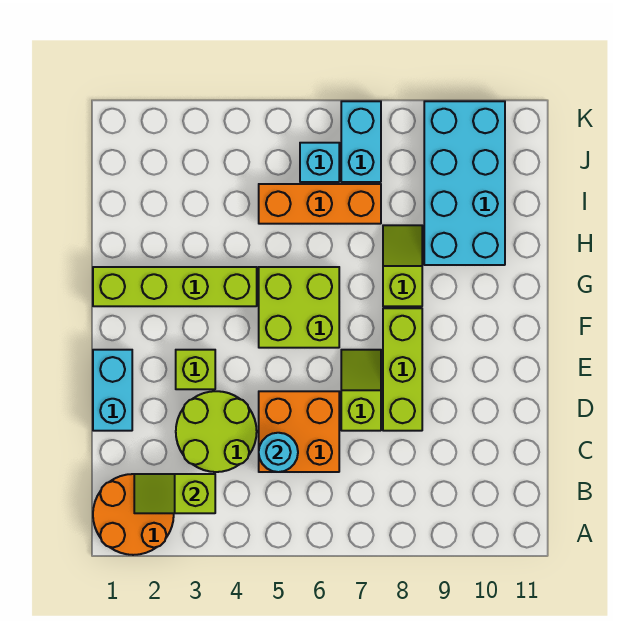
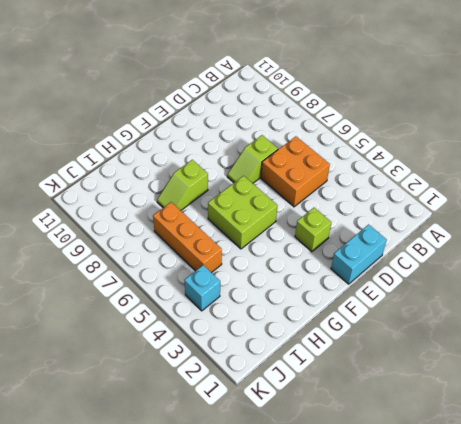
cyan brick J4 level 1 -> cyan brick J6 level 1
none -> orange round brick A1:B2 level 1
none -> lime round brick C3:D4 level 1
none -> lime brick D8:F8 level 1

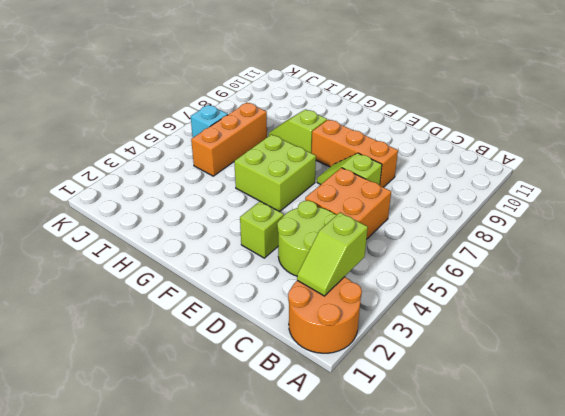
orange brick D8:F8 level 1 -> lime brick D8:F8 level 1
none -> cyan brick D1:E1 level 1
none -> lime brick G1:G4 level 1
none -> cyan brick H9:K10 level 1

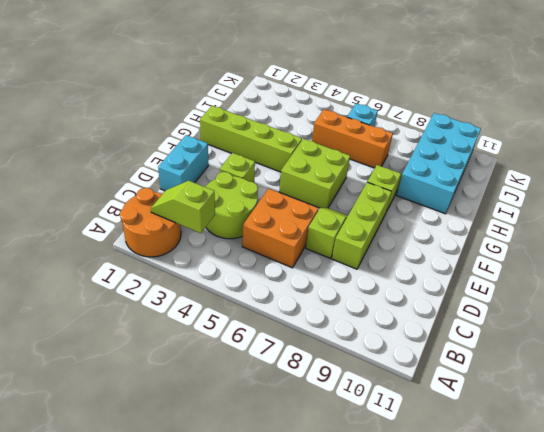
none -> cyan brick J7:K7 level 1
none -> cyan round brick C5 level 2

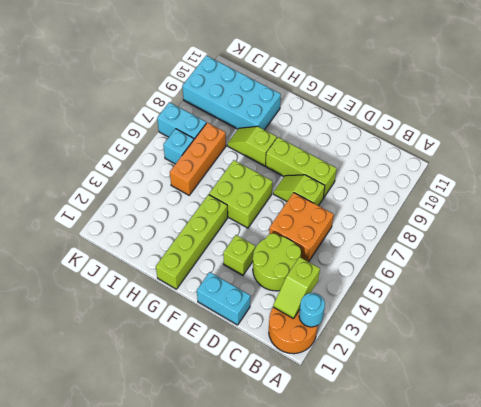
cyan round brick A2 level 2 -> cyan round brick C5 level 2

